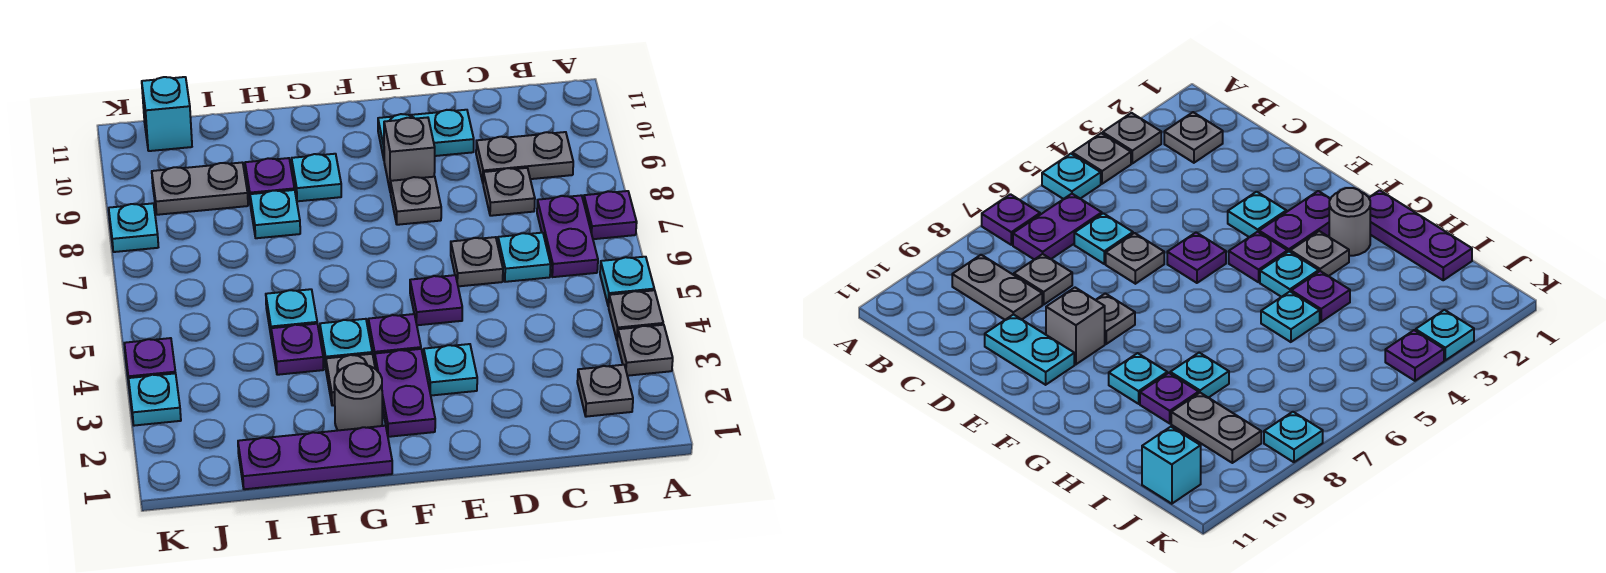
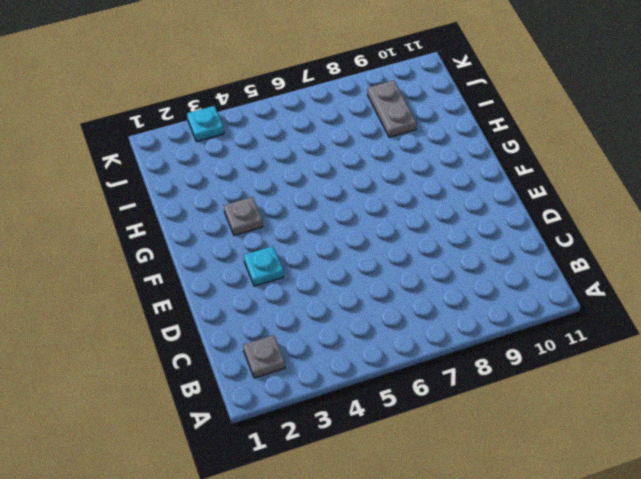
none -> grey plate A3 level 1
none -> grey plate A4 level 1
none -> cyan plate A5 level 1
none -> purple plate A7 level 1

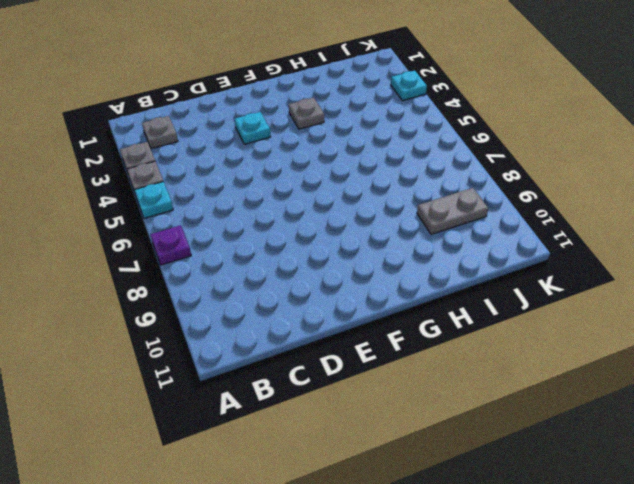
none -> purple plate B6:B7 level 1
none -> grey plate B9:C9 level 1
none -> cyan plate C6 level 1
none -> grey plate C8 level 1

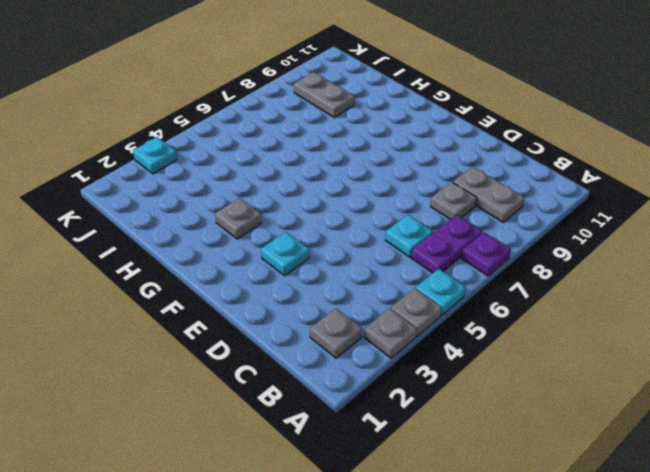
none -> grey plate D6 level 1
none -> cyan plate D10:E10 level 1
none -> purple plate E5 level 1
none -> grey plate E8 level 1

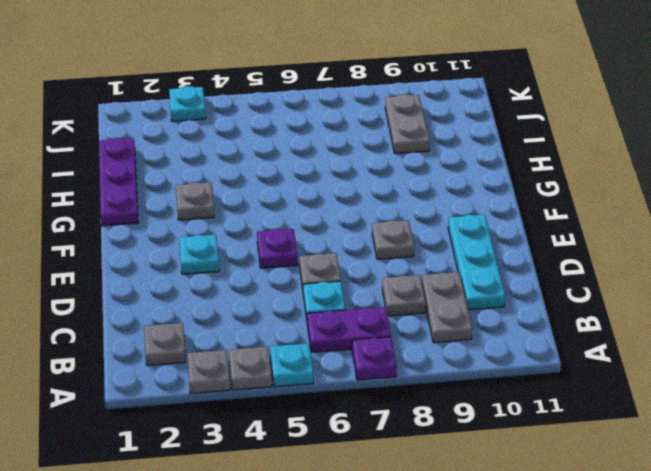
cyan plate C10:E10 level 1 -> cyan plate D10:E10 level 1
none -> grey brick E9 level 1
none -> purple plate F2:F3 level 1
none -> purple plate F4 level 1
none -> grey round brick G2 level 1

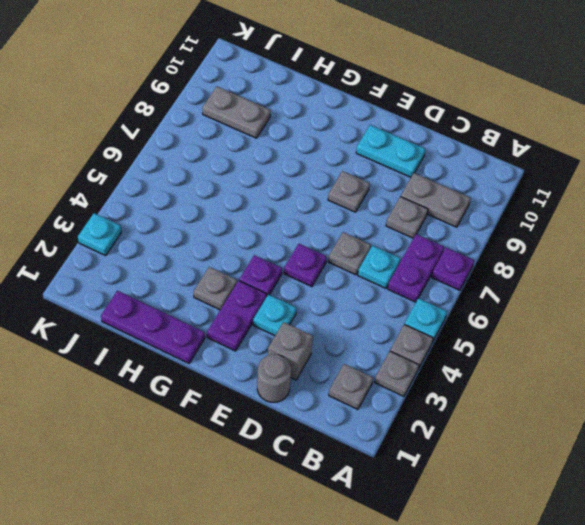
grey round brick D1 level 1 -> grey round brick G2 level 1
grey brick D2 level 1 -> grey brick E9 level 1
none -> cyan plate G4 level 1
none -> cyan plate G9 level 1
none -> purple plate H4 level 1
none -> cyan plate H5 level 1

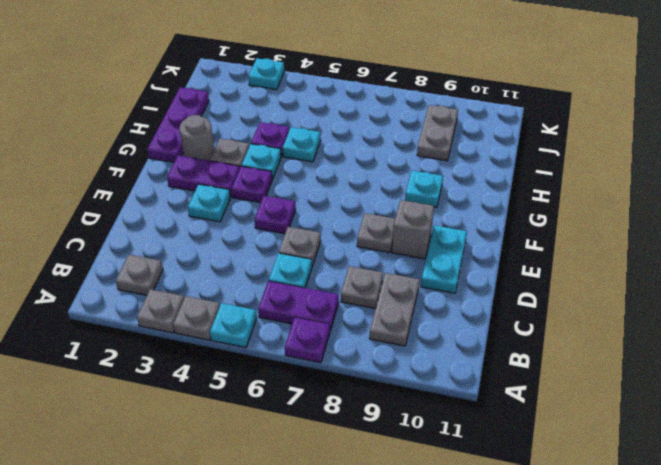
none -> cyan plate H8 level 1
none -> purple plate H9 level 1
none -> cyan brick J11 level 1
none -> purple plate K4 level 1

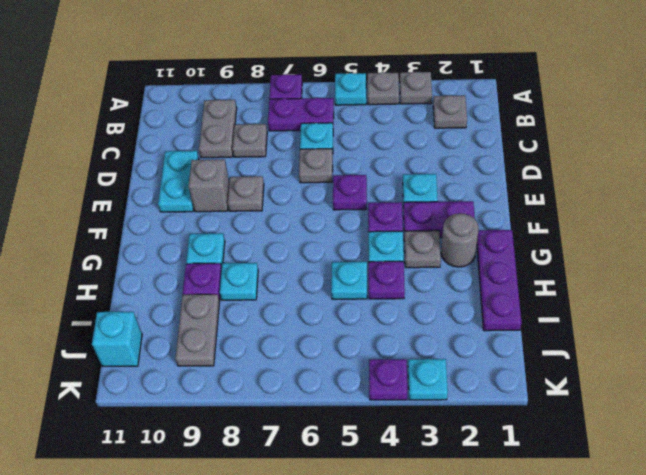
none -> cyan plate K8 level 1

